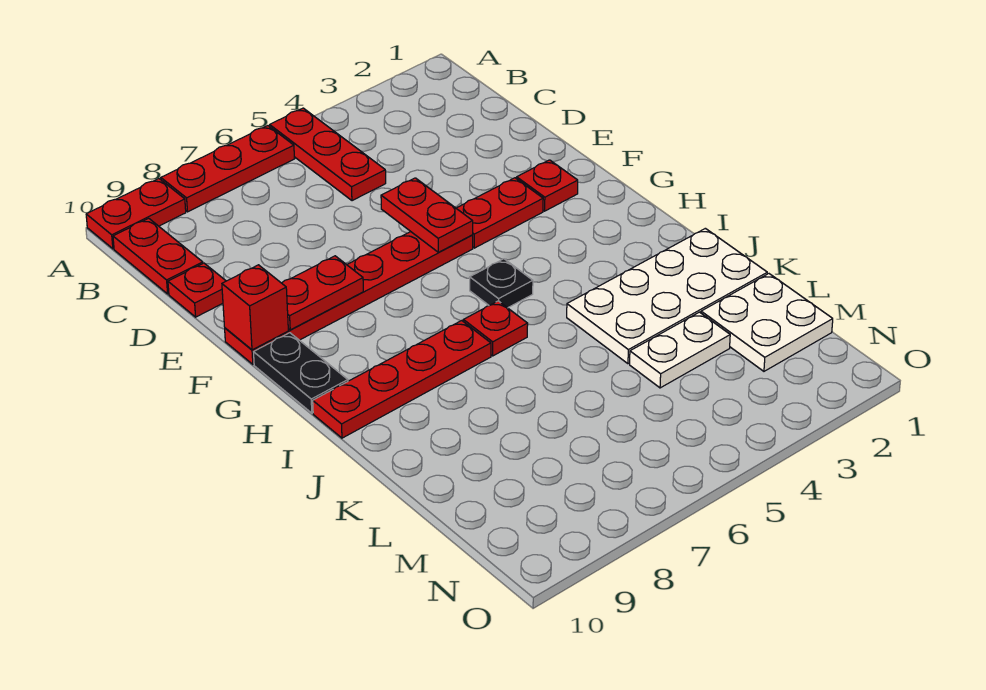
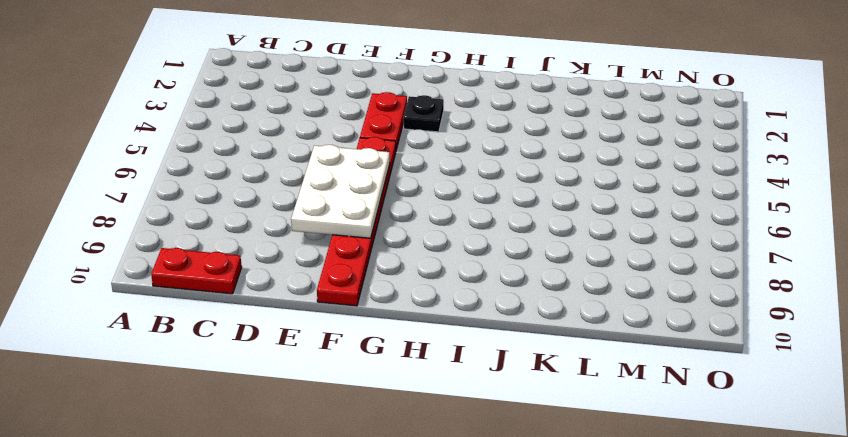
white plate E6:F8 level 2 -> red plate F8:F9 level 2
black plate G3 level 1 -> black plate H5 level 1
none -> red plate A5:C5 level 1
none -> red plate A6:A8 level 1
none -> red plate A9:A10 level 1

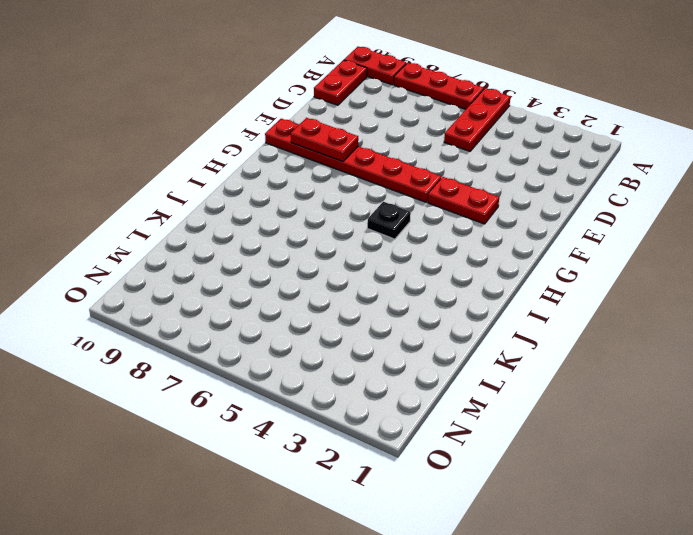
none -> red plate D10 level 1
none -> red plate F2 level 1
none -> black plate G10:H10 level 1

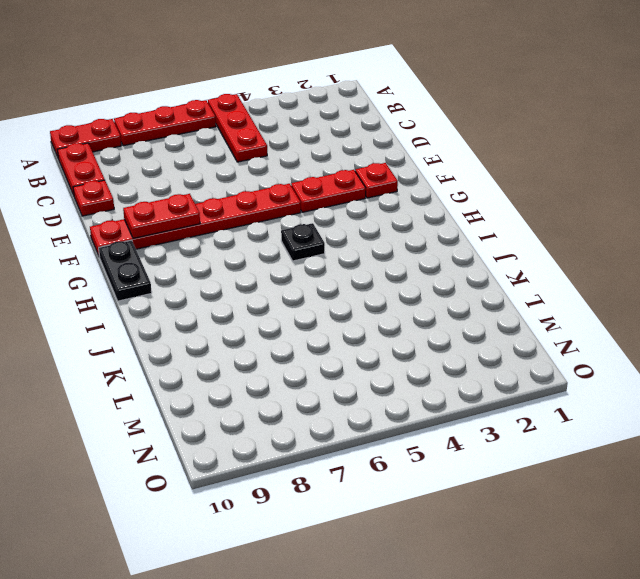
none -> red plate I6 level 1
none -> red plate I7:I10 level 1
none -> white plate J1:K4 level 1

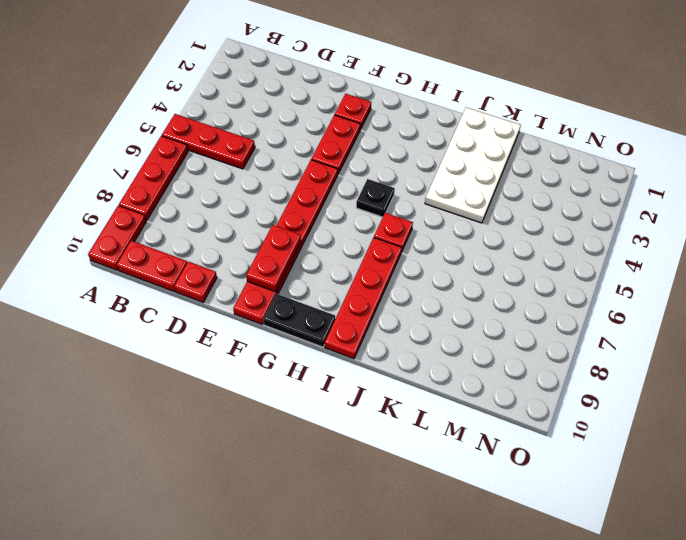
none -> white plate L1:M2 level 1
none -> white plate L3:L4 level 1
none -> red plate E5:F5 level 2

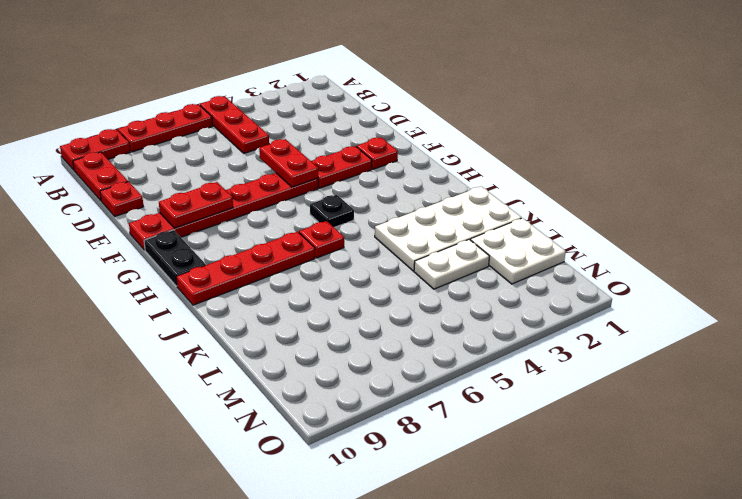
none -> red brick F10 level 2

